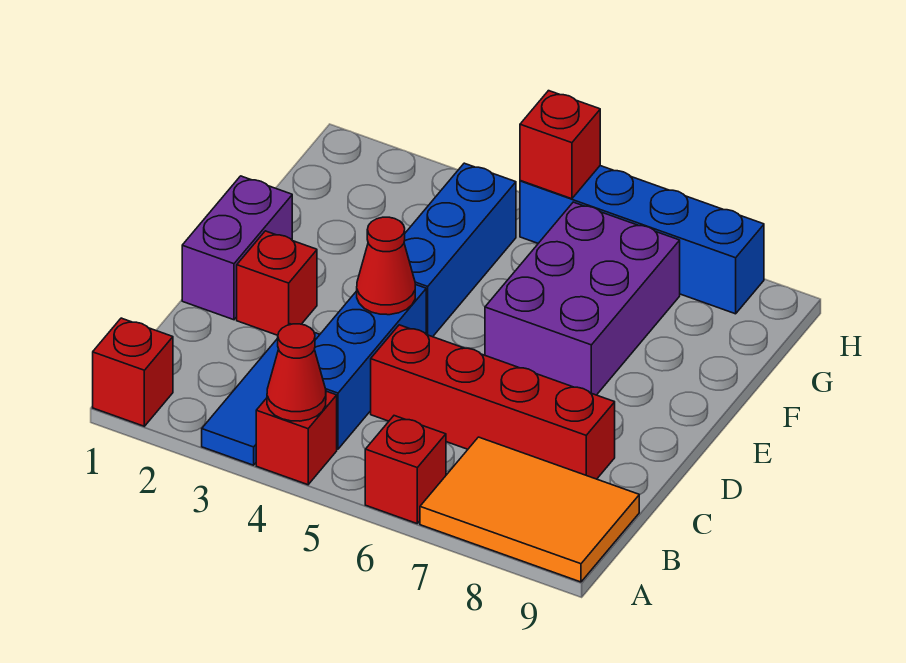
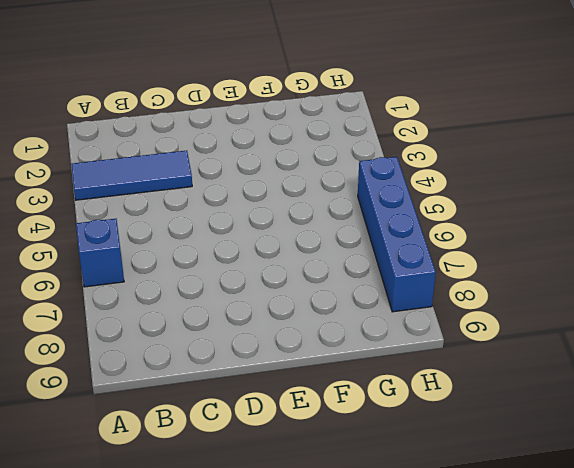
blue brick A6 level 1 -> red brick A6 level 1
none -> red brick A1 level 1
none -> red brick A4 level 1
none -> orange tile A7:B9 level 1

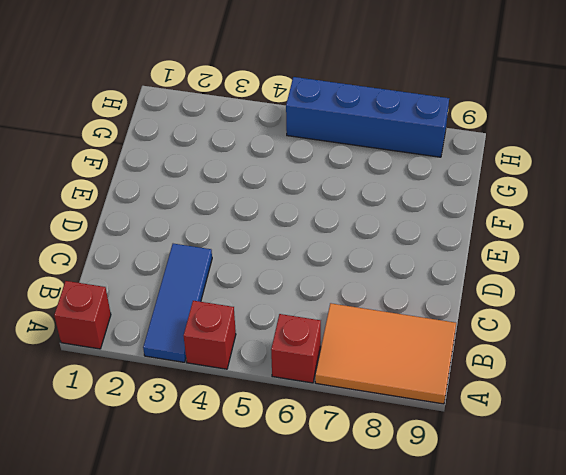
none -> blue brick B4:D4 level 1
none -> red brick C5:C8 level 1
none -> purple brick D1:E1 level 1

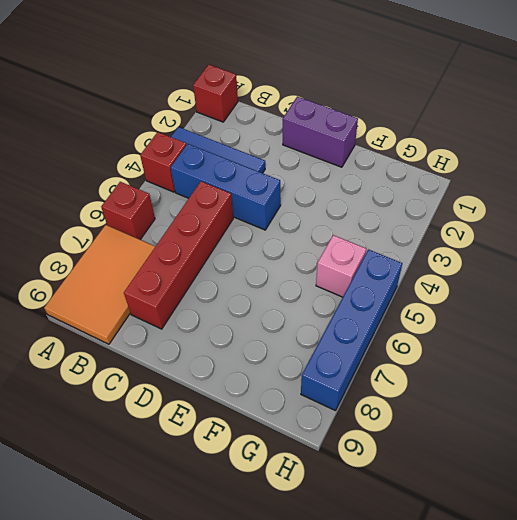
pink brick G5 level 1 -> none
none -> red brick D2 level 1
none -> blue brick E4:G4 level 1
none -> purple brick E6:G7 level 1

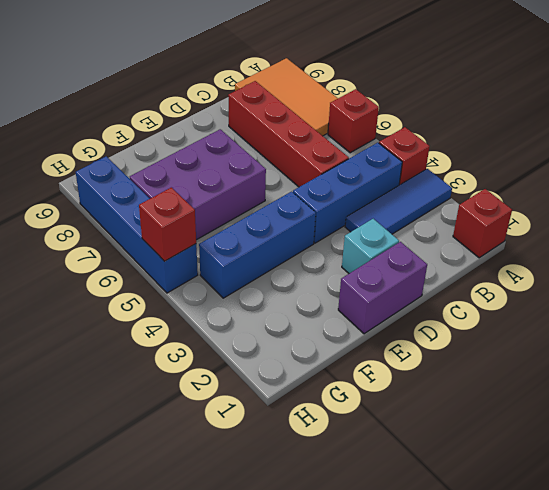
cyan brick D2 level 1 -> red brick D2 level 1
none -> red cone A4 level 2
none -> red cone D4 level 2

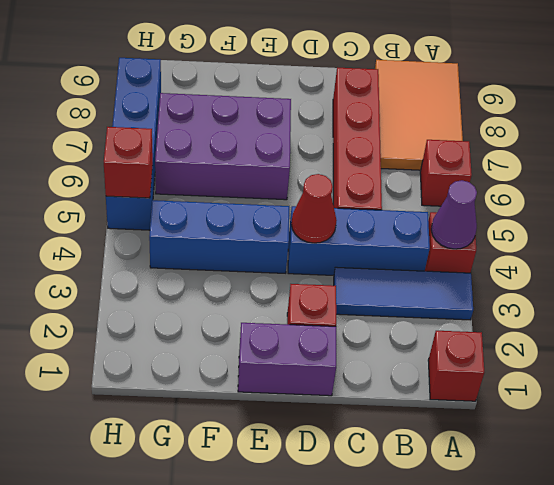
purple cone A4 level 2 -> red cone A4 level 2

